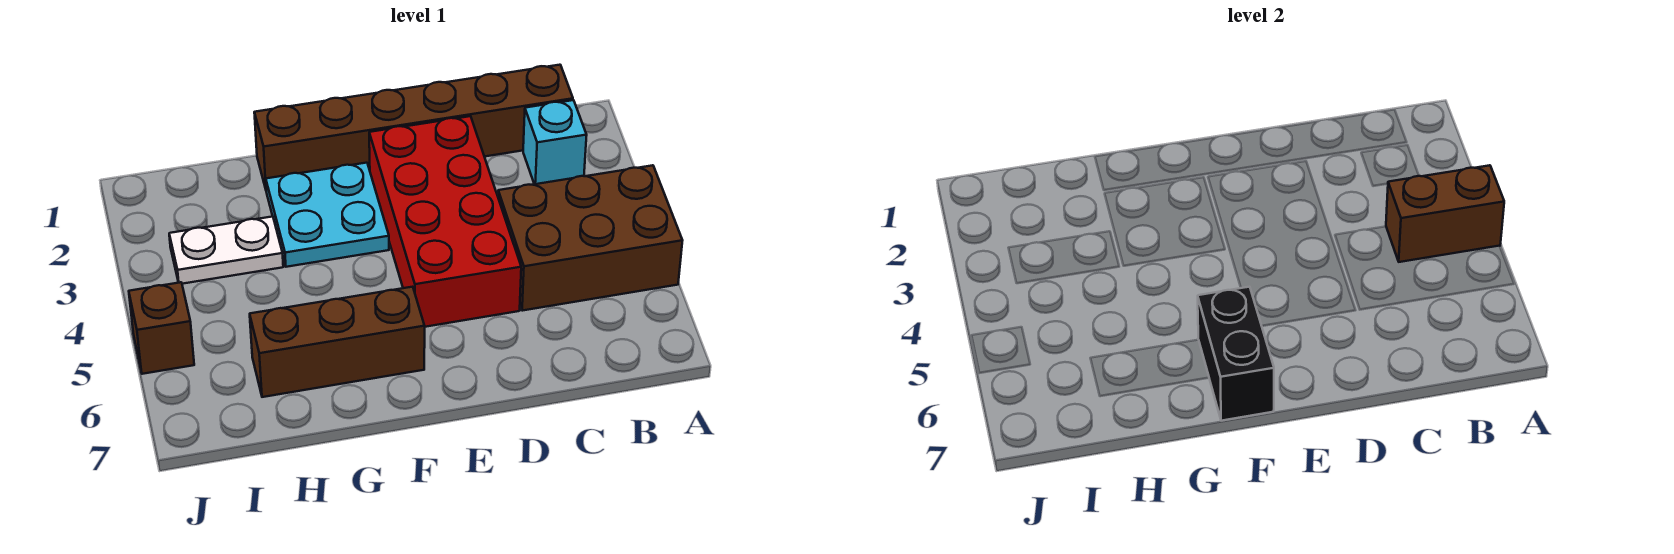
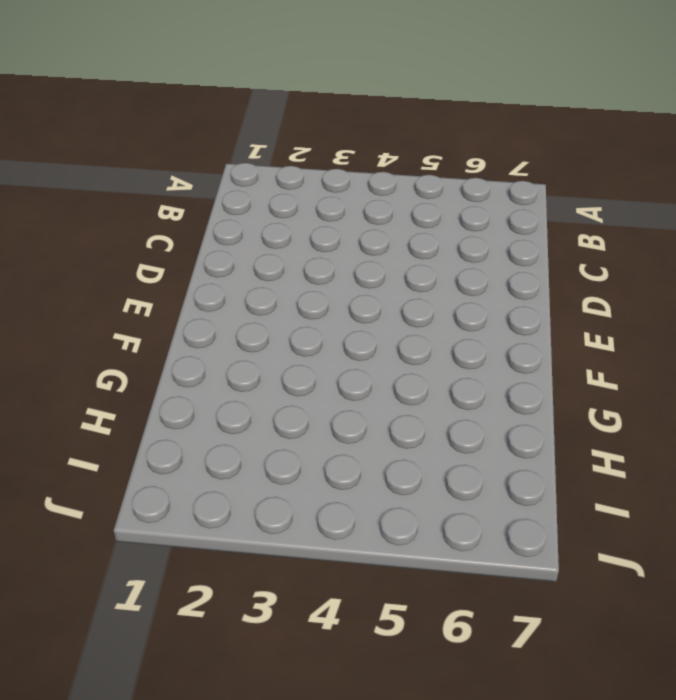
none -> brown brick A4:C5 level 1
none -> brown brick B1:G1 level 1

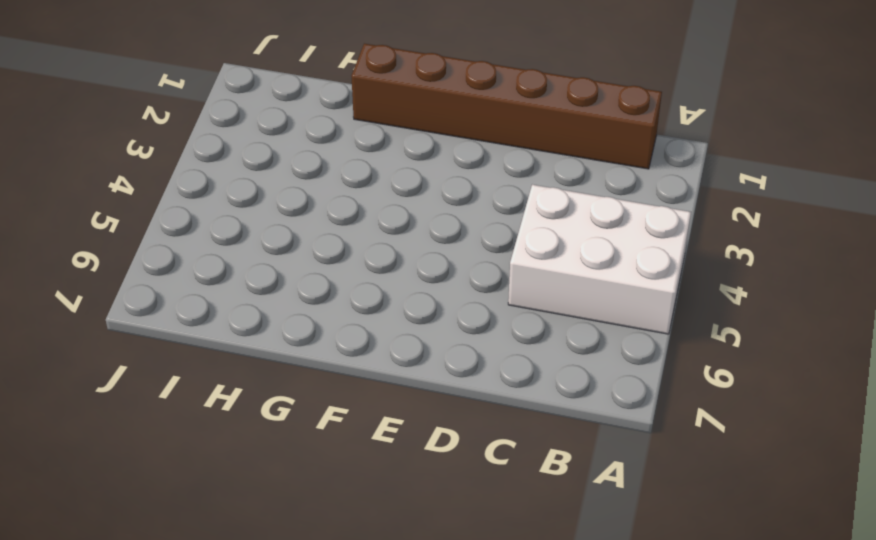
white brick A4:C5 level 1 -> brown brick A4:C5 level 1
none -> cyan brick B2 level 1
none -> red brick D2:E5 level 1

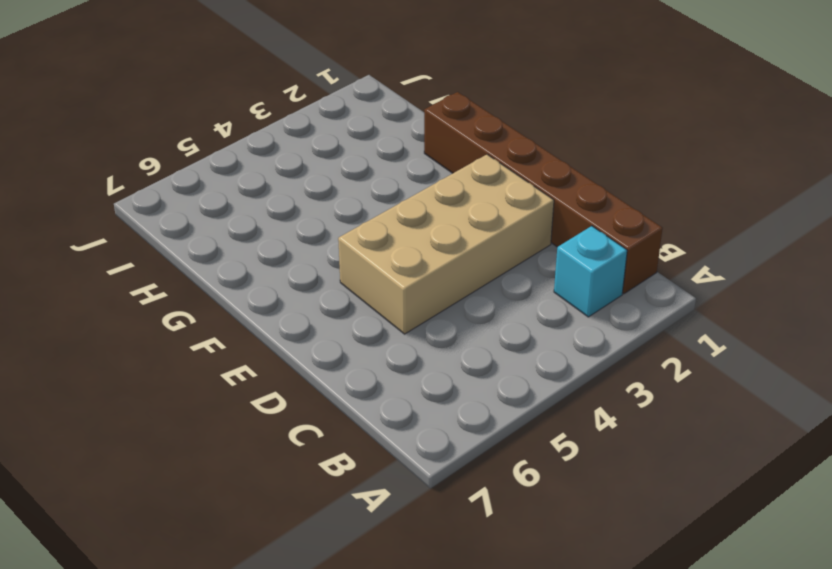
tan brick D2:E5 level 1 -> red brick D2:E5 level 1
none -> brown brick A4:C5 level 1
none -> cyan plate F2:G3 level 1

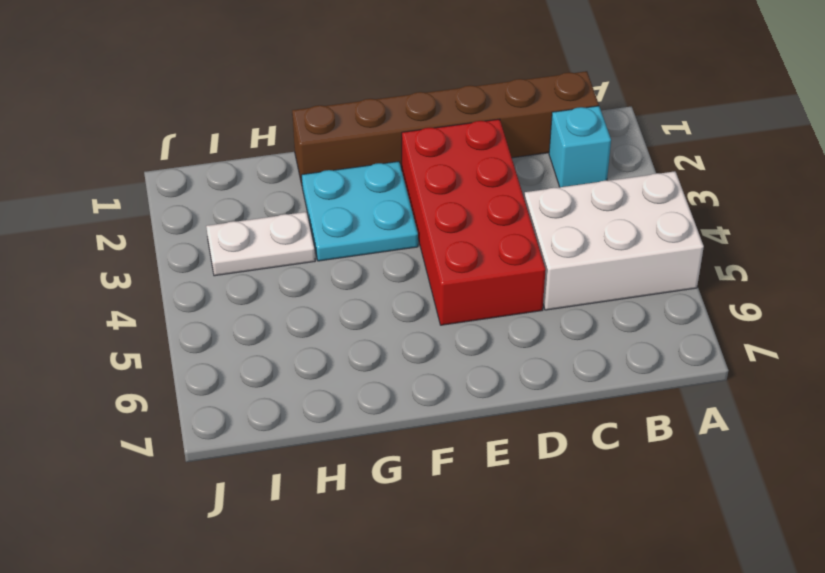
white brick A4:C5 level 1 -> brown brick A4:C5 level 1
none -> brown brick F6:H6 level 1
none -> brown brick J5 level 1

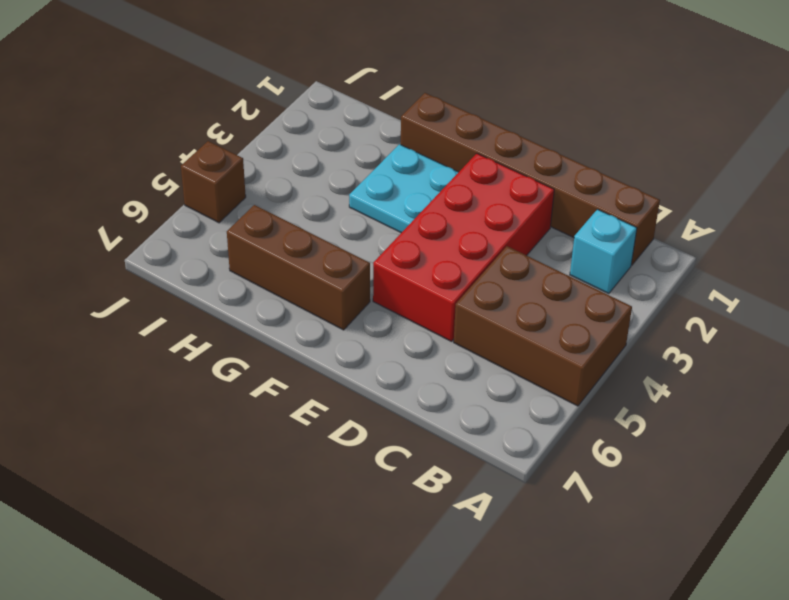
none -> white plate H3:I3 level 1
none -> brown brick A4:B4 level 2

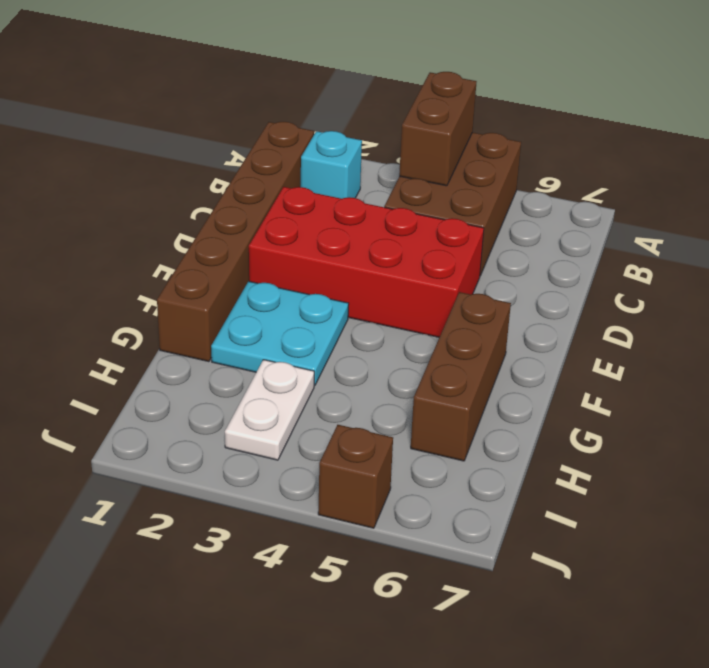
none -> black brick F6:F7 level 2

